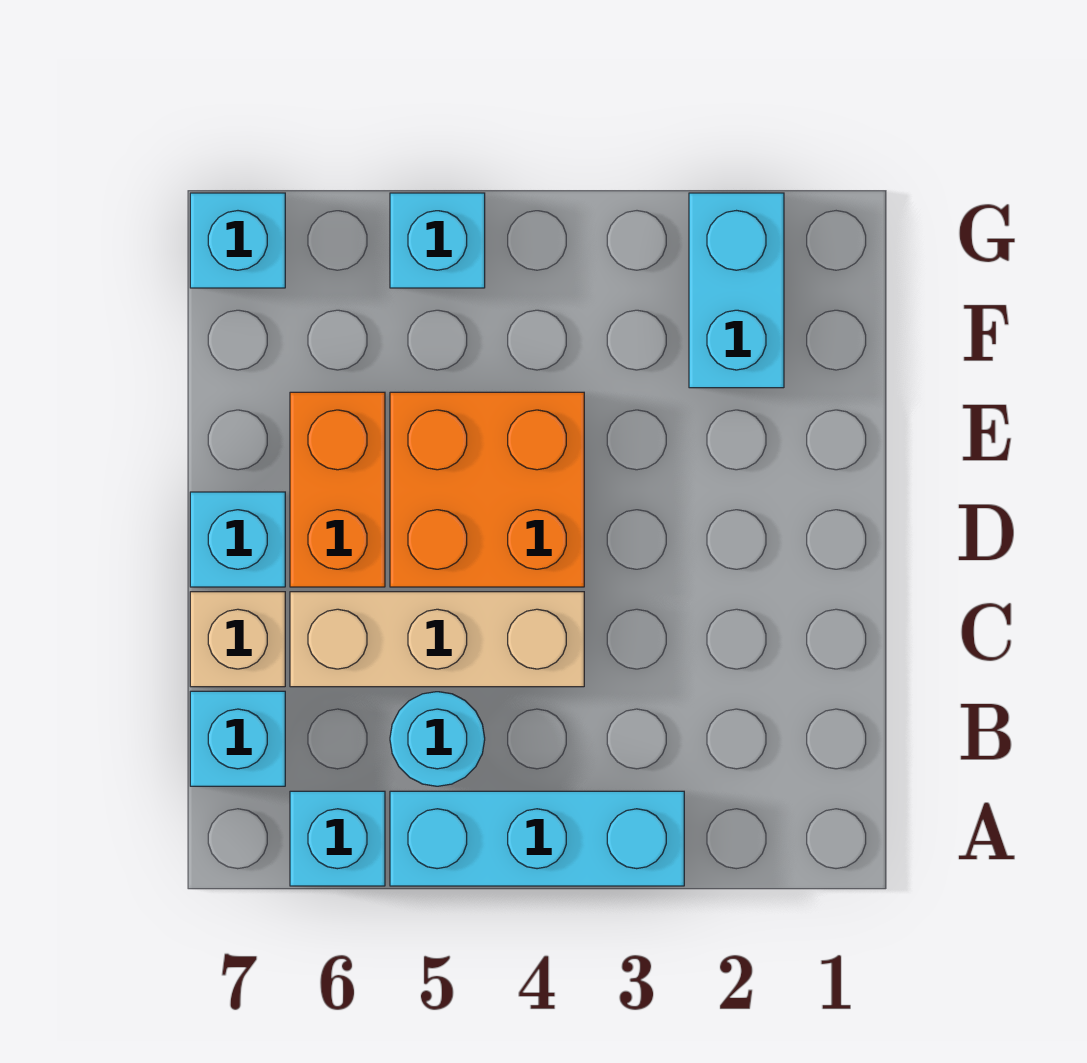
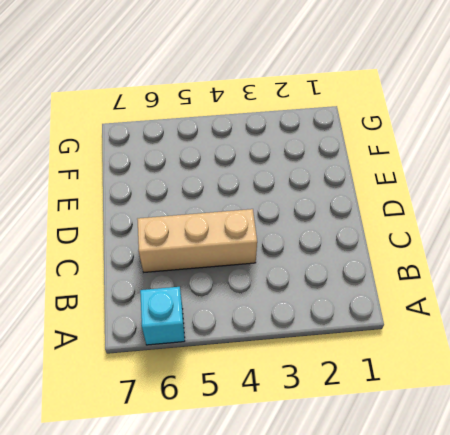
none -> cyan brick A3:A5 level 1
none -> cyan round brick B5 level 1
none -> cyan brick B7 level 1

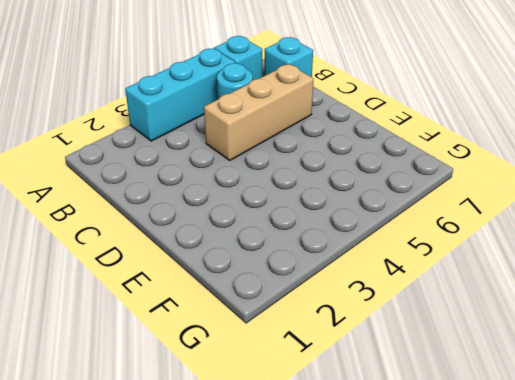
none -> tan brick C7 level 1
none -> orange brick D4:E5 level 1
none -> orange brick D6:E6 level 1

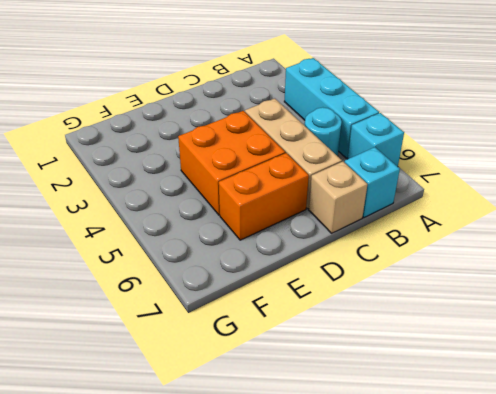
none -> cyan brick D7 level 1
none -> cyan brick F2:G2 level 1
none -> cyan brick G5 level 1

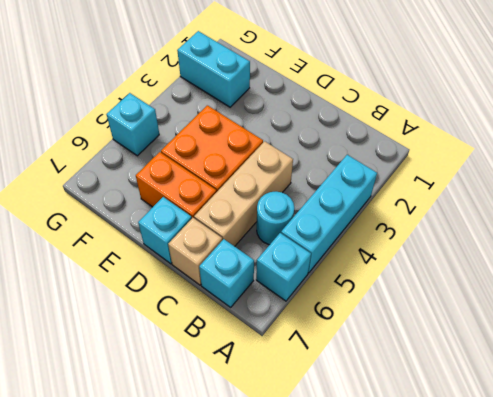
none -> cyan brick G7 level 1

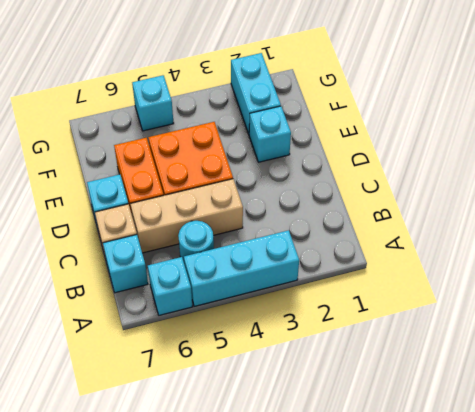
cyan brick E2 level 1 -> cyan brick G7 level 1

